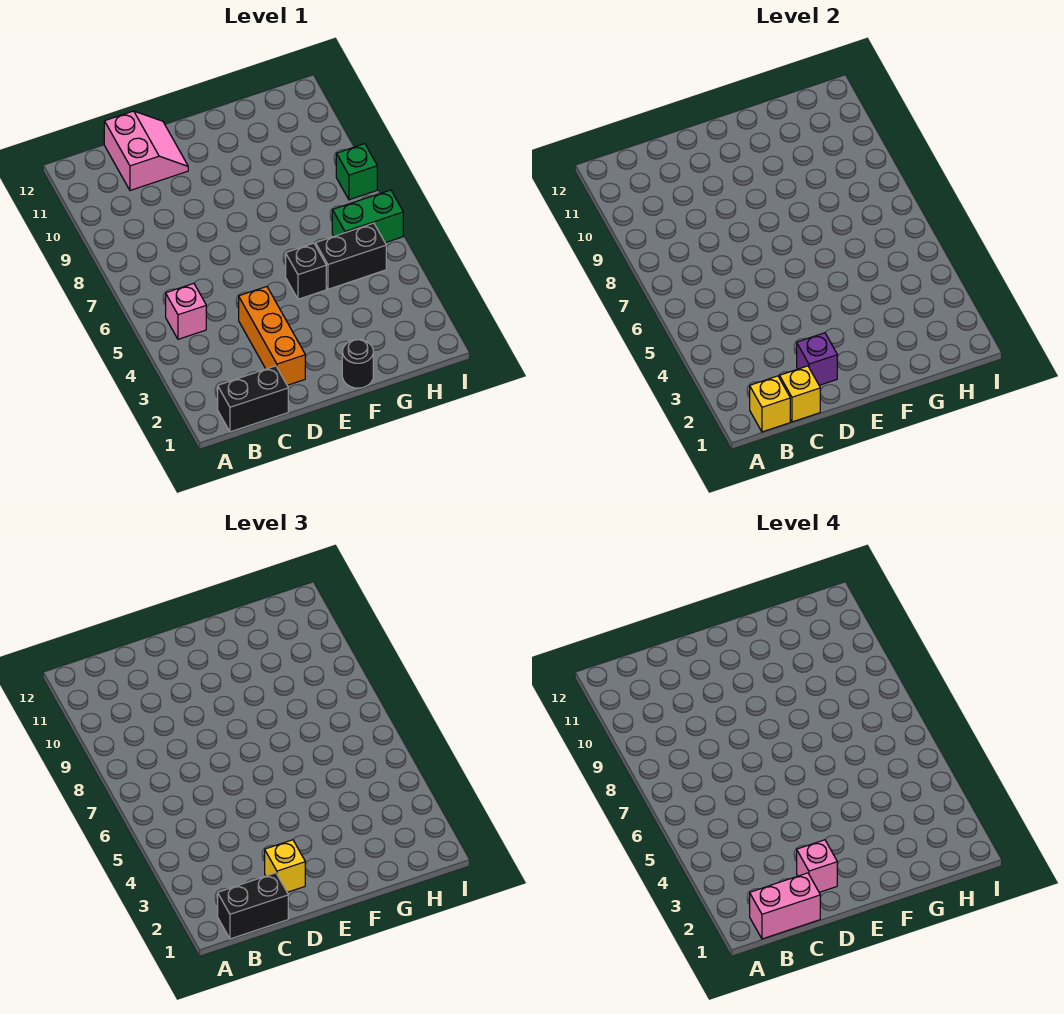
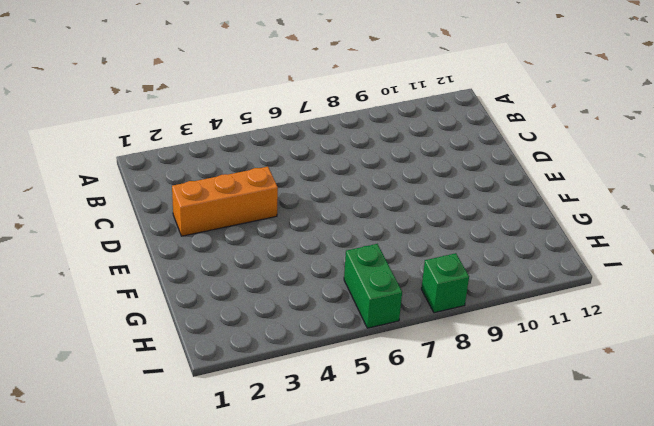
none -> black brick B1:C1 level 1
none -> pink brick B5 level 1
none -> pink slope C11:D12 level 1 top C

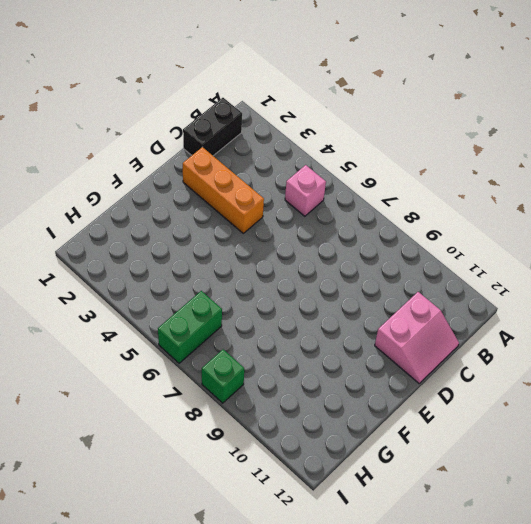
pink slope C11:D12 level 1 top 11 -> pink slope C11:D12 level 1 top C
none -> black round brick F1 level 1
none -> black brick F5 level 1
none -> black brick G5:H5 level 1

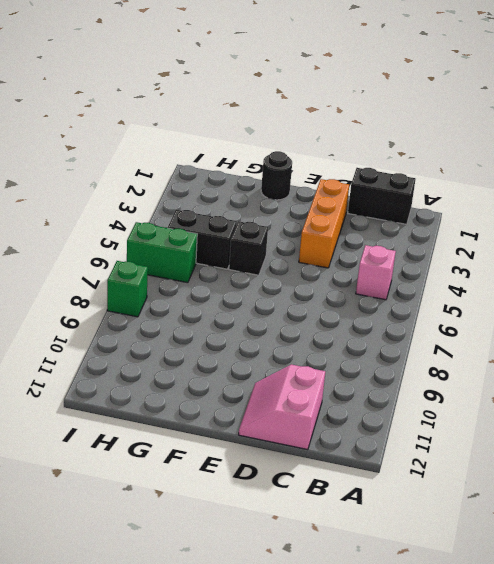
none -> yellow brick B1 level 2
none -> yellow brick C1 level 2
none -> purple brick D2 level 2

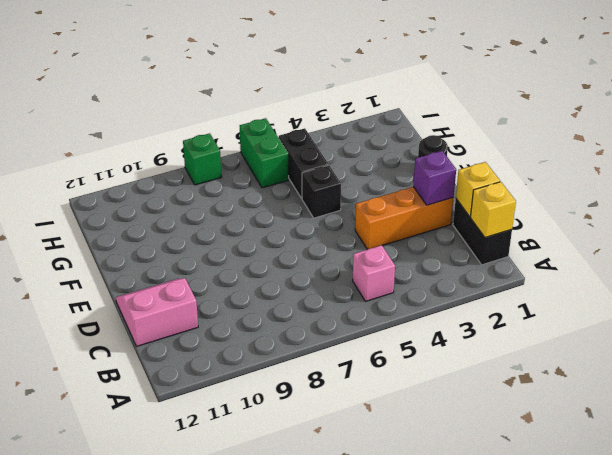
none -> black brick B1:C1 level 3
none -> yellow brick D2 level 3
none -> pink brick B1:C1 level 4

